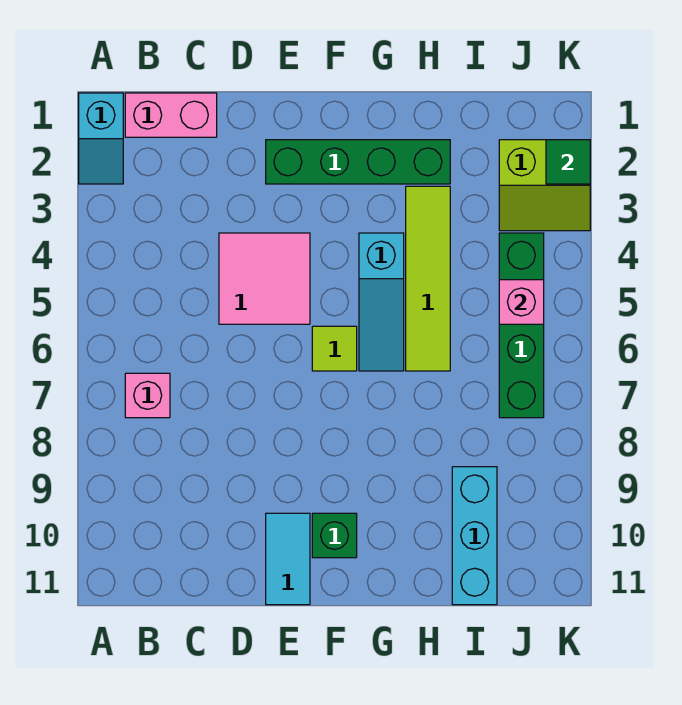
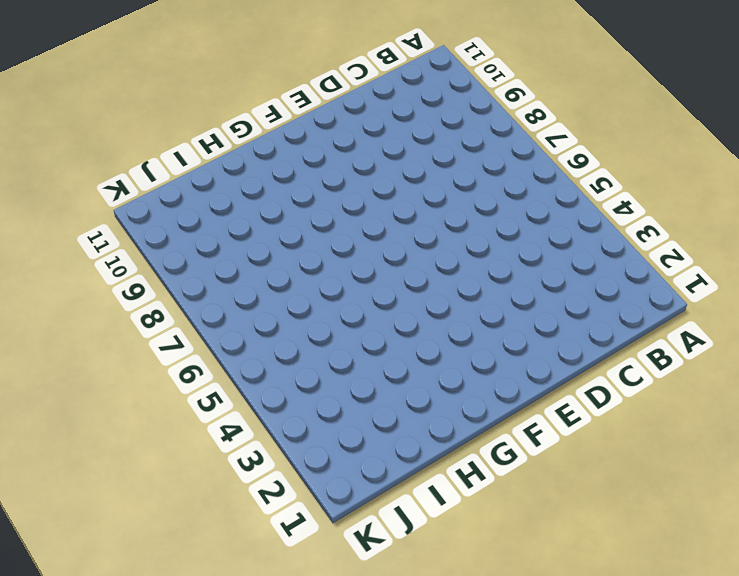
none -> cyan slope A1:A2 level 1 top 1
none -> pink brick B1:C1 level 1
none -> pink brick B7 level 1

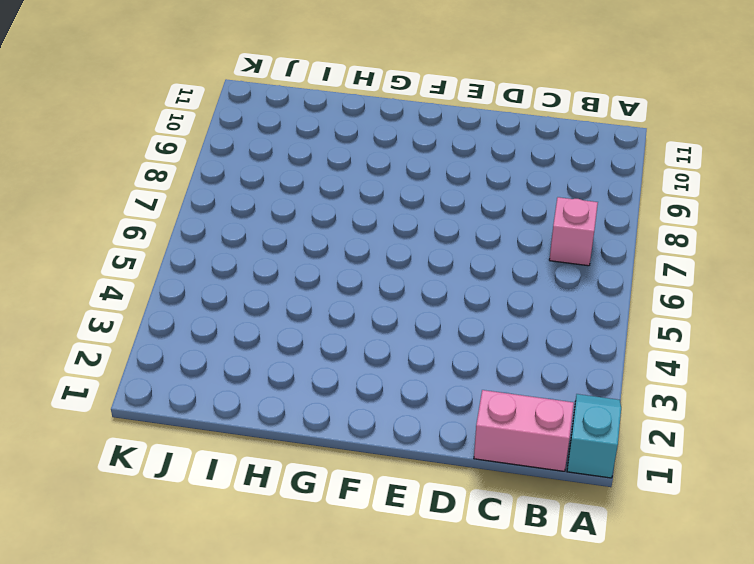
none -> pink tile D4:E5 level 1
none -> green brick E2:H2 level 1
none -> cyan tile E10:E11 level 1

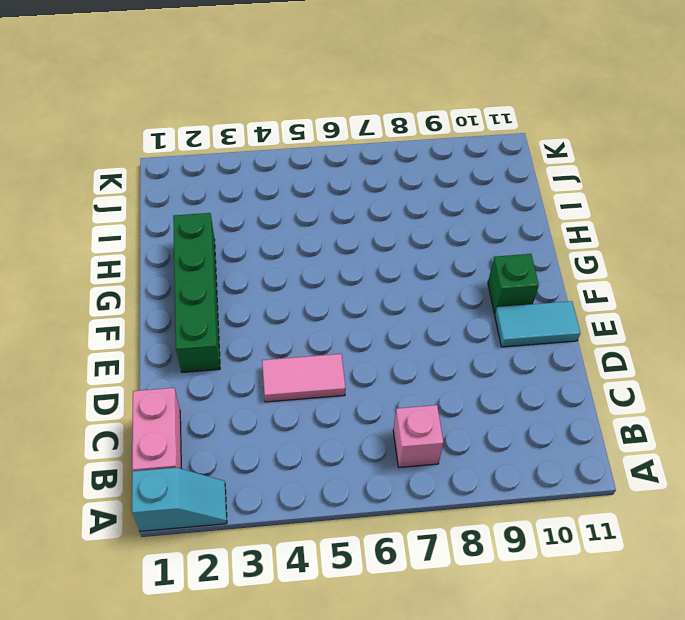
pink tile D4:D5 level 1 -> pink tile D4:E5 level 1
none -> lime tile F6 level 1
none -> cyan slope G4:G6 level 1 top 4
none -> lime tile H3:H6 level 1

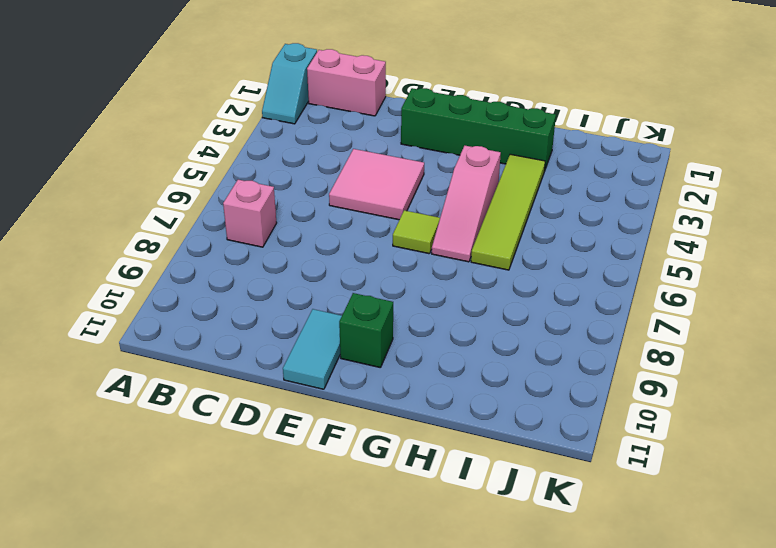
pink slope G4:G6 level 1 top 4 -> cyan slope G4:G6 level 1 top 4
none -> cyan brick I9:I11 level 1
none -> lime slope J2:K3 level 1 top 2
none -> green brick J4:J7 level 1

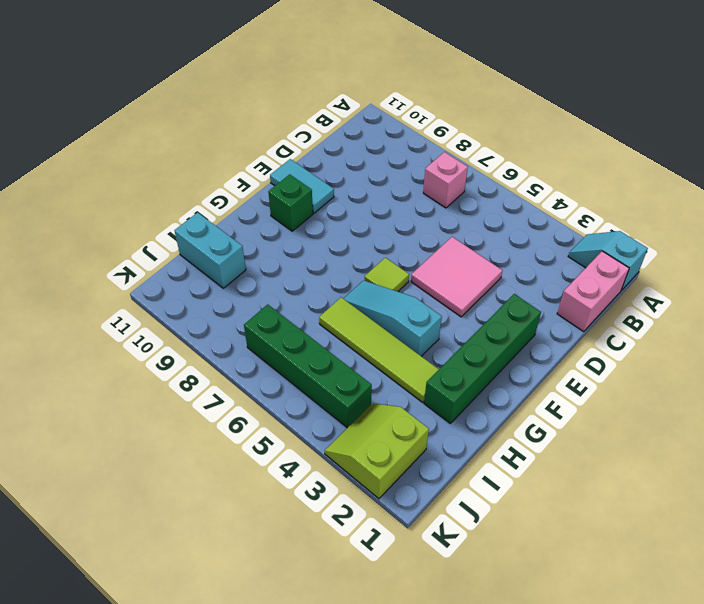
cyan brick I10:I11 level 1 -> cyan brick I9:I11 level 1
none -> pink brick J5 level 2
none -> green tile K2 level 2

